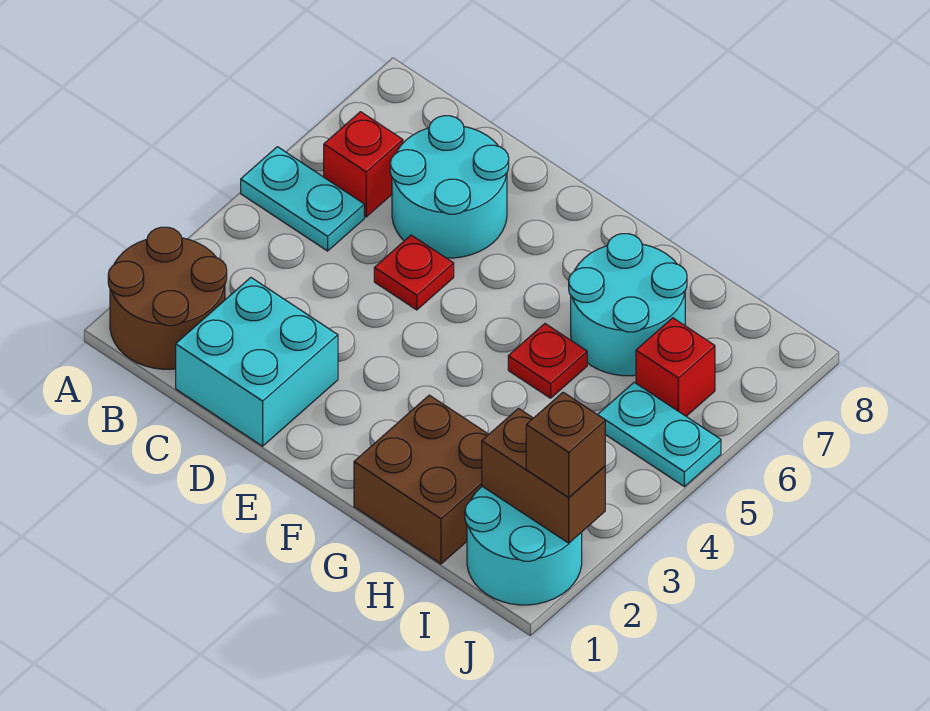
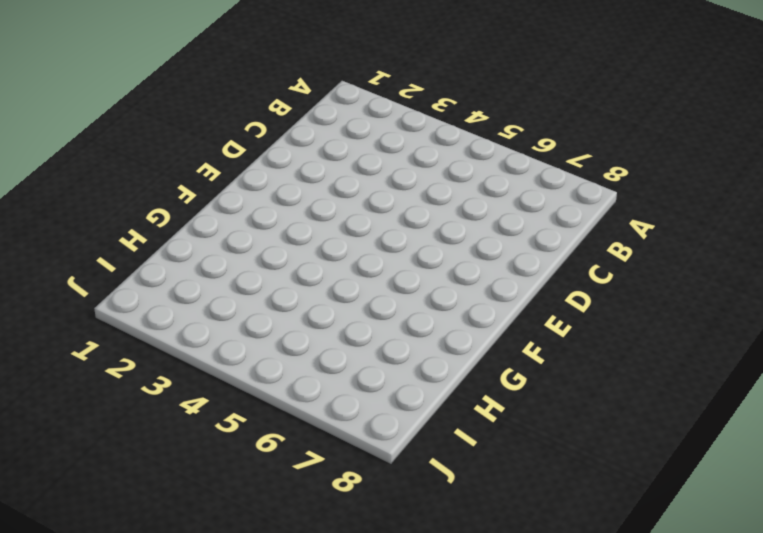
none -> brown round brick A1:B2 level 1
none -> cyan plate A5:B5 level 1
none -> red brick B6 level 1

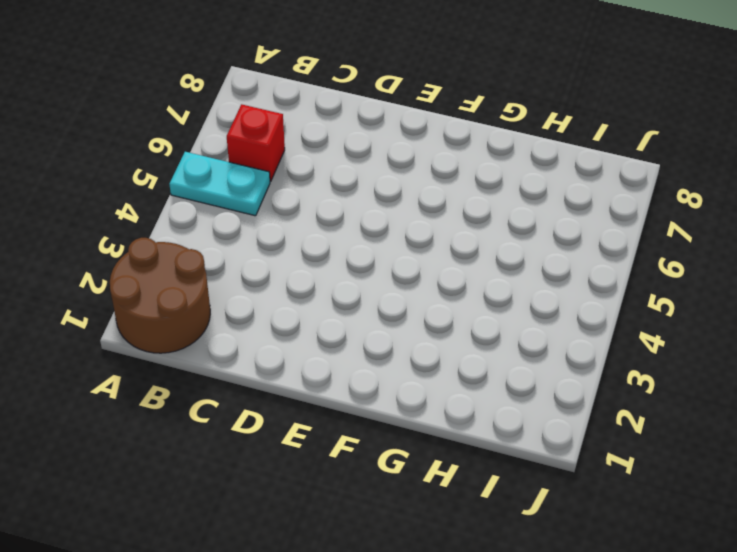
none -> cyan brick C1:D2 level 1
none -> cyan round brick C6:D7 level 1
none -> red plate D5 level 1

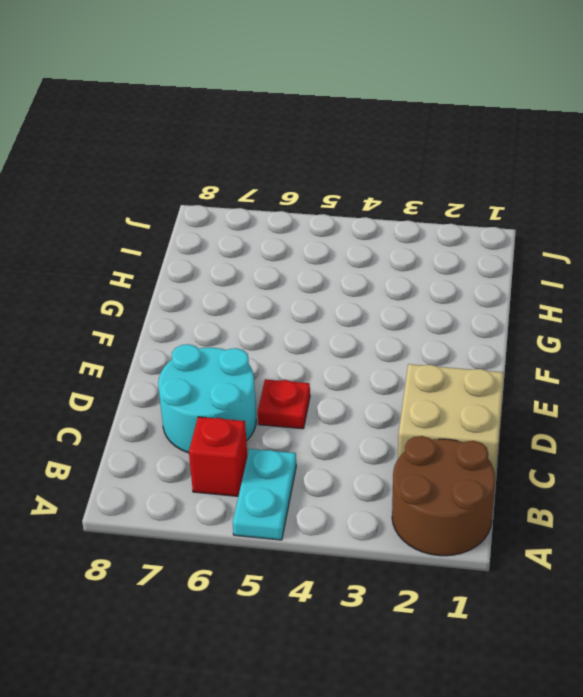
tan brick C1:D2 level 1 -> cyan brick C1:D2 level 1
none -> brown brick G1:H2 level 1
none -> red plate G5 level 1
none -> cyan round brick G6:H7 level 1

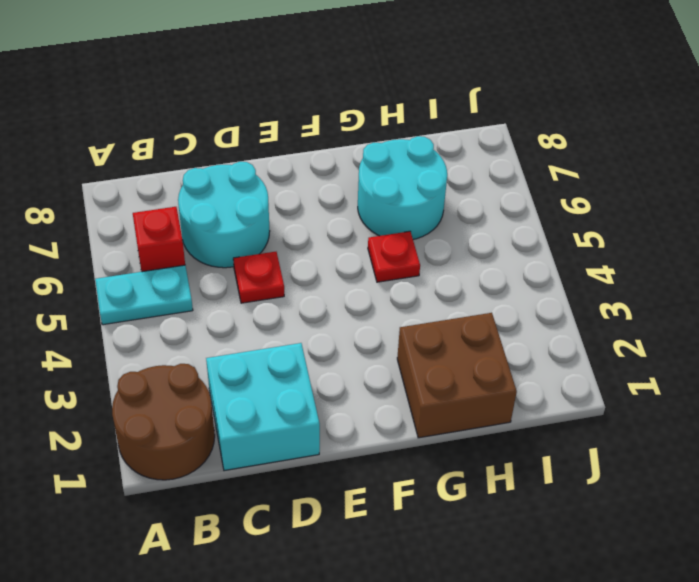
none -> cyan round brick I1:J2 level 1
none -> cyan plate I5:J5 level 1
none -> red brick I6 level 1

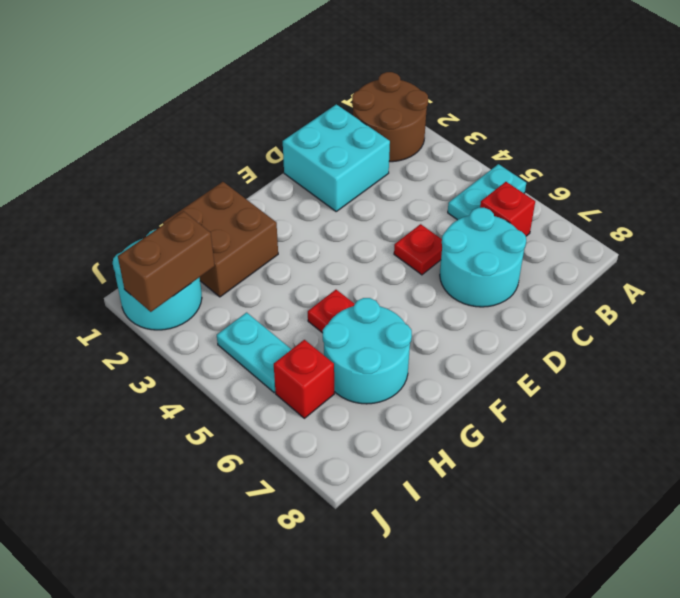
cyan plate I4:I5 level 1 -> cyan plate I5:J5 level 1
none -> brown brick J2 level 3

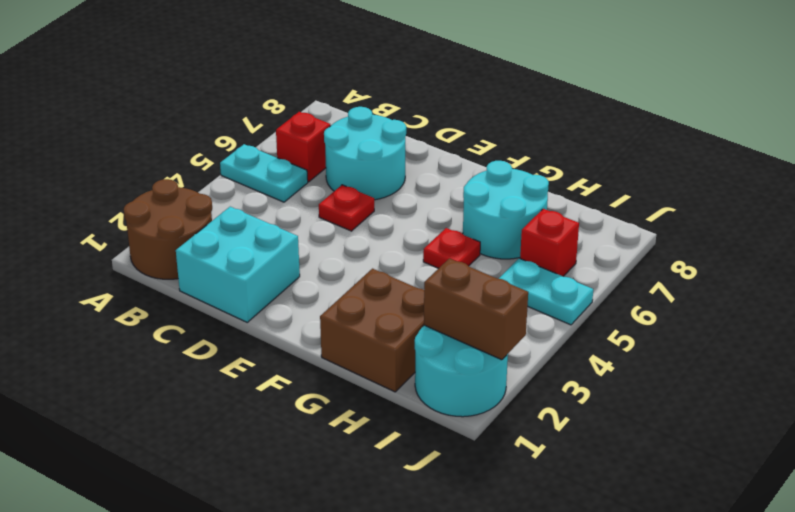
none -> brown brick J2 level 3

